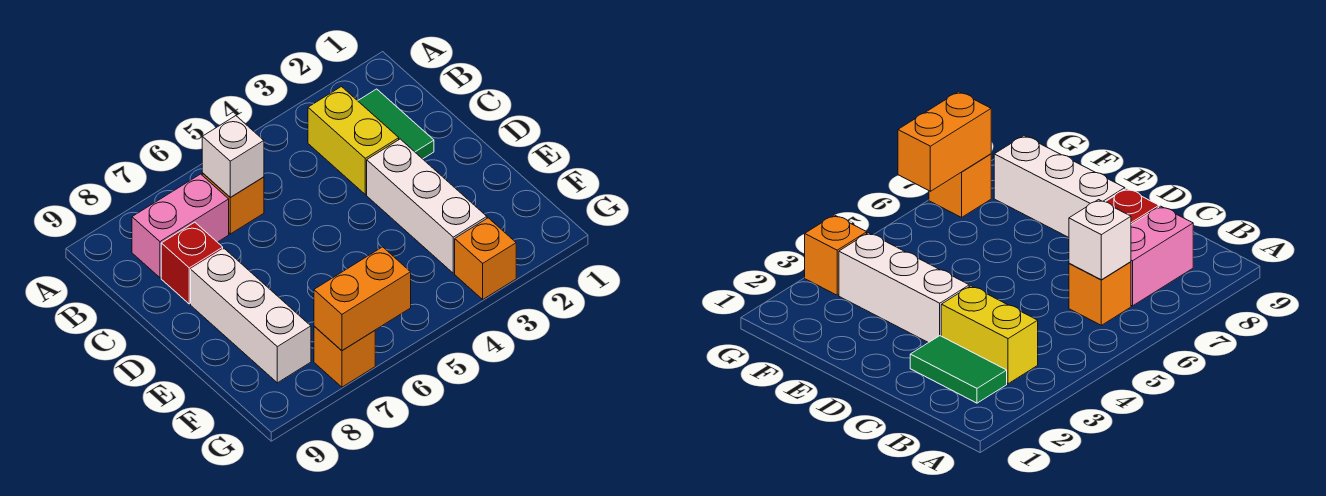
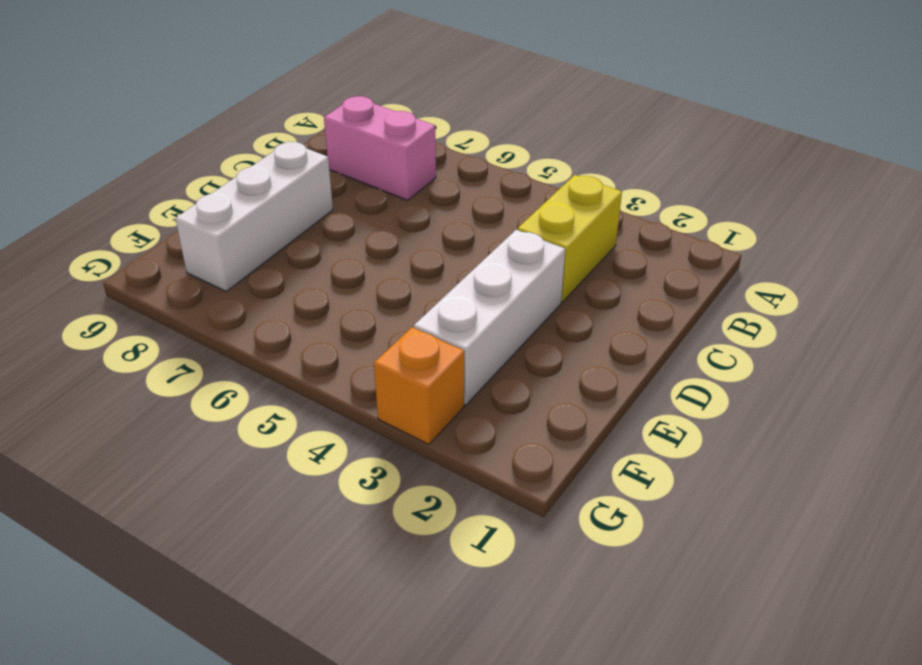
none -> green tile B2:C2 level 1
none -> orange brick B6 level 1

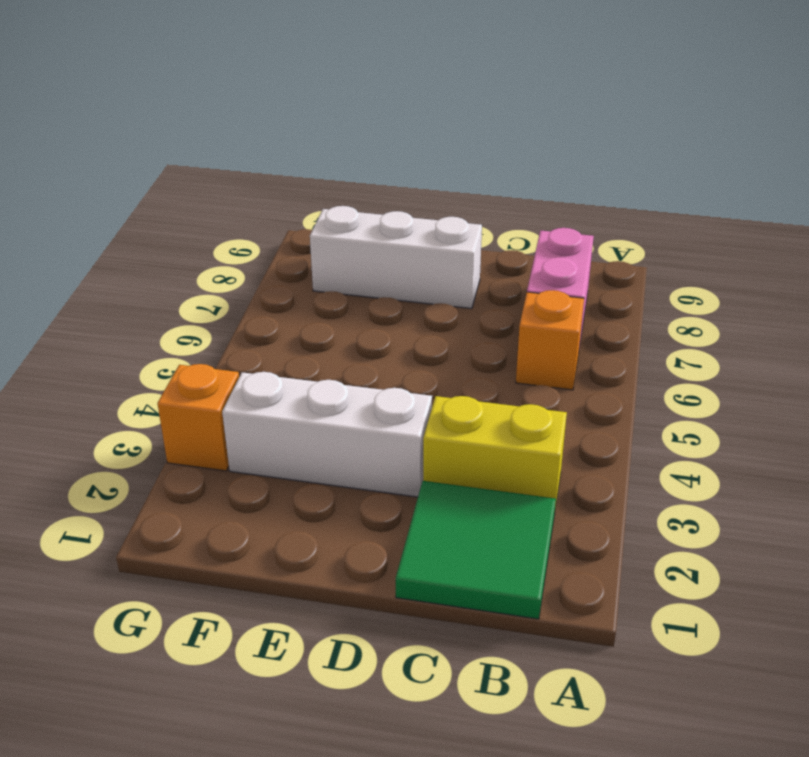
green tile B1:C2 level 1 -> green tile B2:C2 level 1
none -> red brick C8 level 1
none -> orange brick G7 level 1

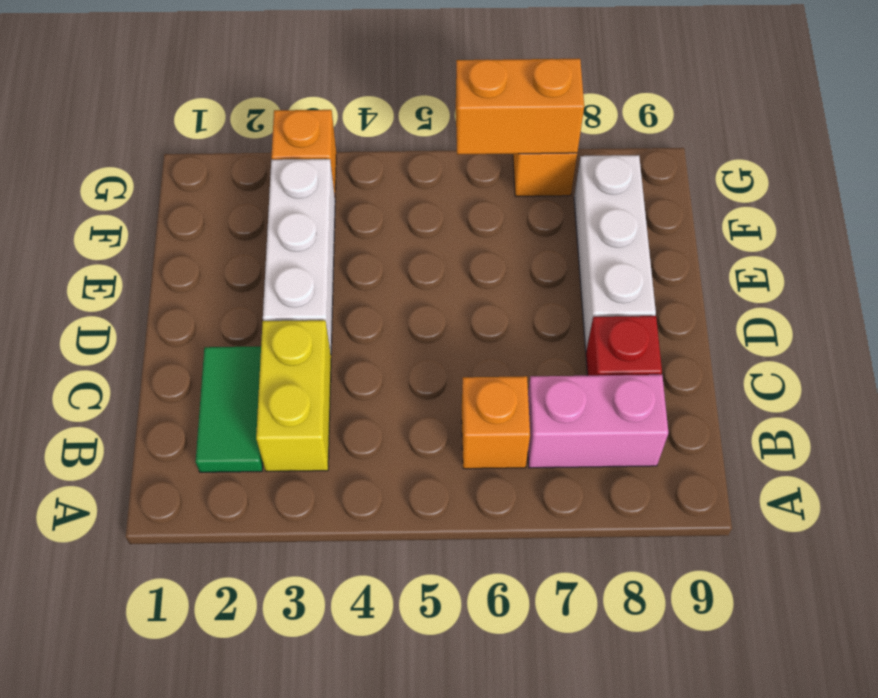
none -> white brick B6 level 2

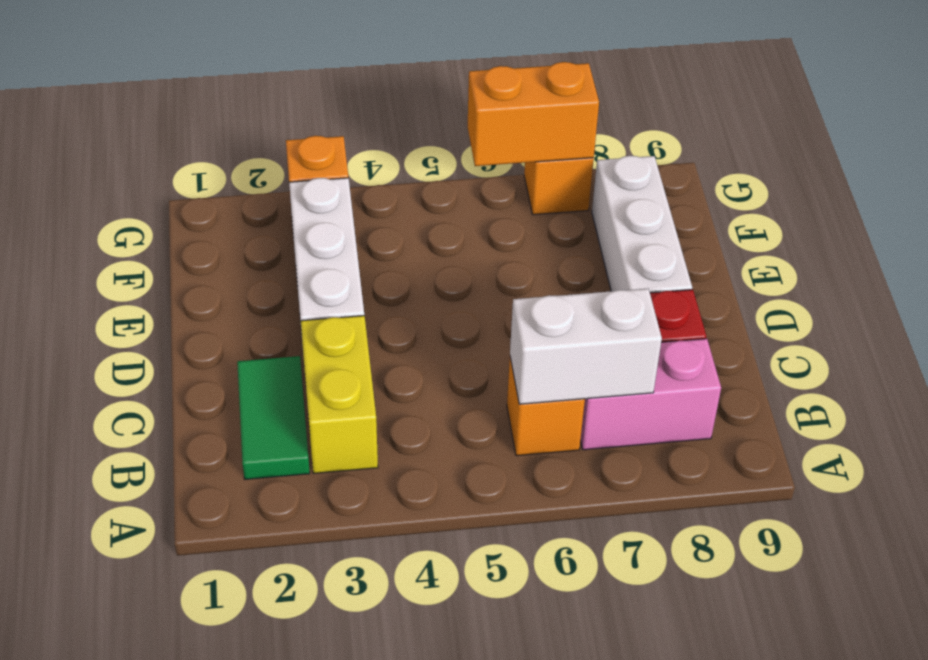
white brick B6:B7 level 2 -> white brick B6 level 2

